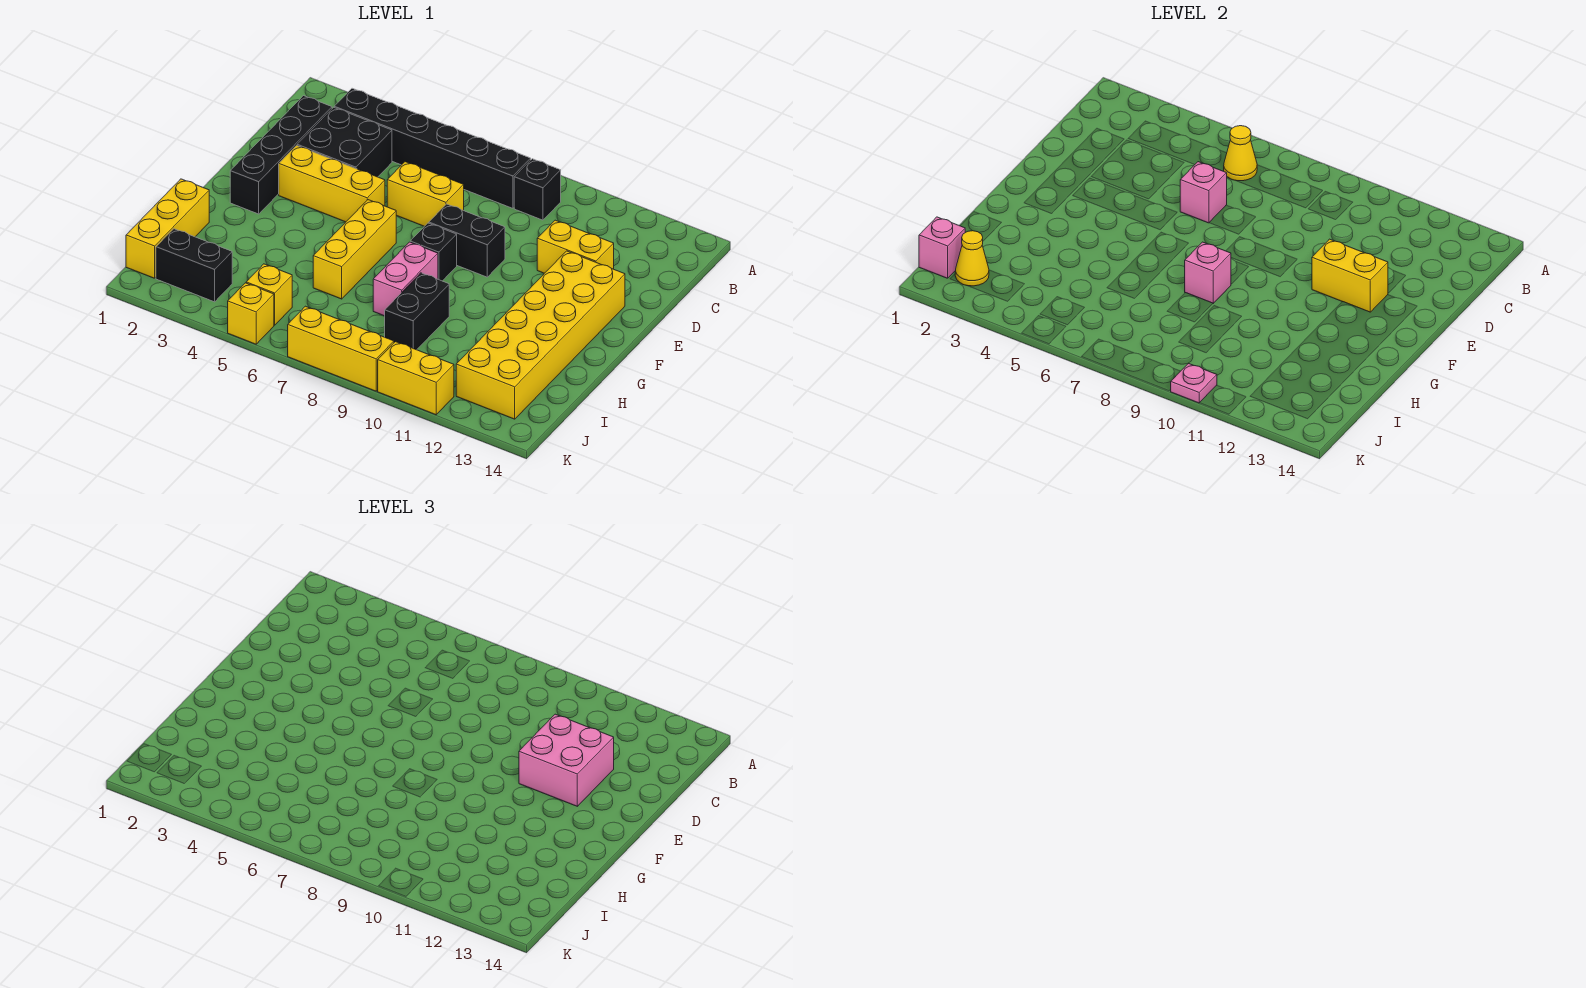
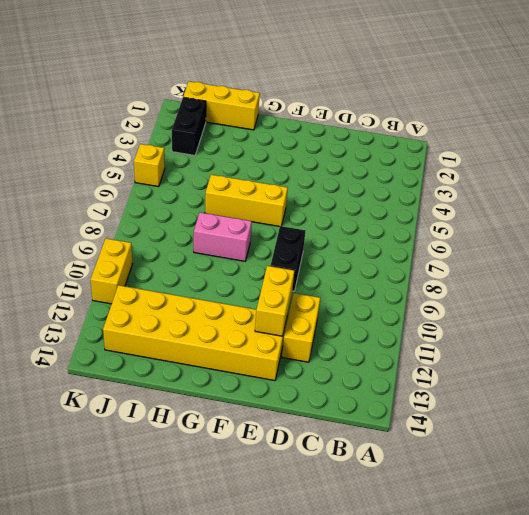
none -> black brick B3:B8 level 1
none -> black brick B9 level 1
none -> black brick C2:F2 level 1

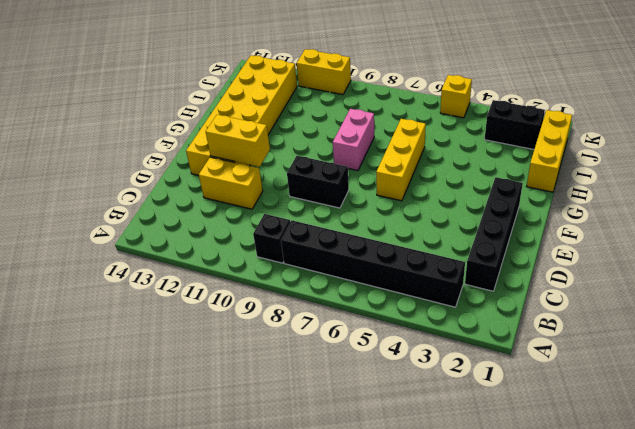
none -> black brick C3:D4 level 1
none -> yellow brick D6:D7 level 1
none -> yellow brick E3:E5 level 1

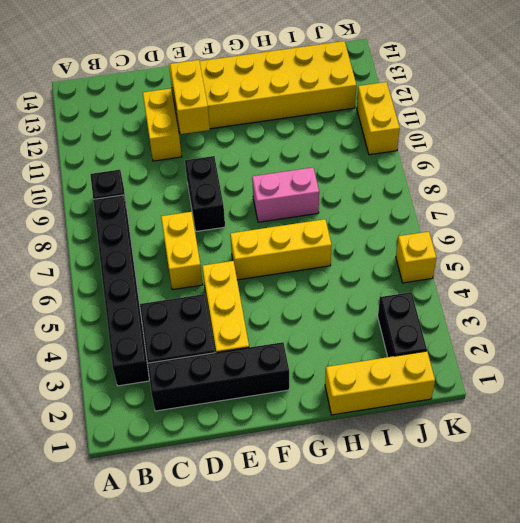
none -> black brick F8 level 1
none -> black brick H9:I9 level 1
none -> yellow brick J5 level 1

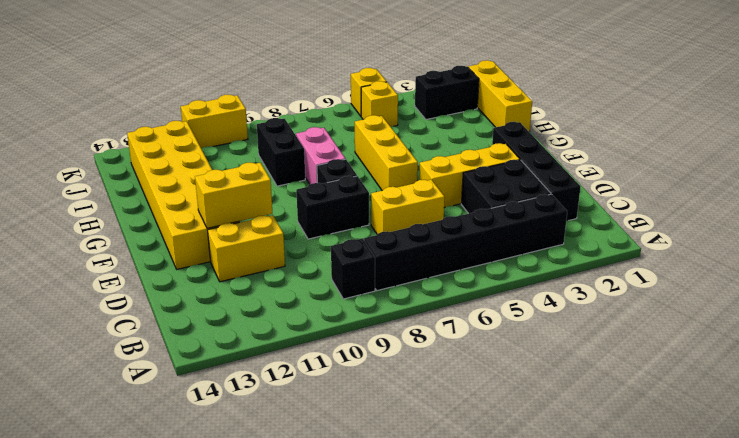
none -> yellow brick K7:K9 level 1
none -> yellow cone B6 level 2
none -> pink brick D6 level 2

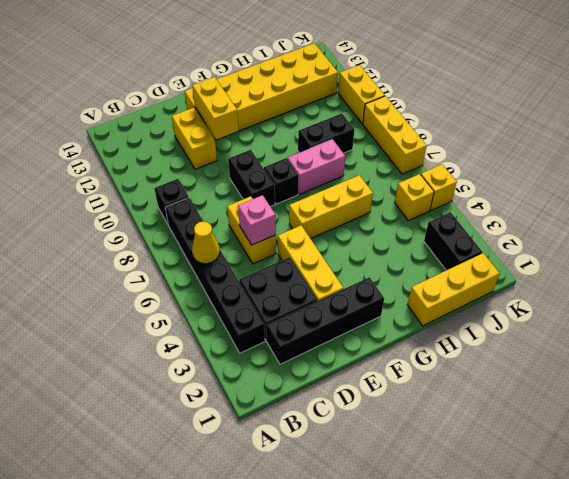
none -> pink brick G8 level 2
none -> pink brick J1 level 2
none -> yellow cone J2 level 2

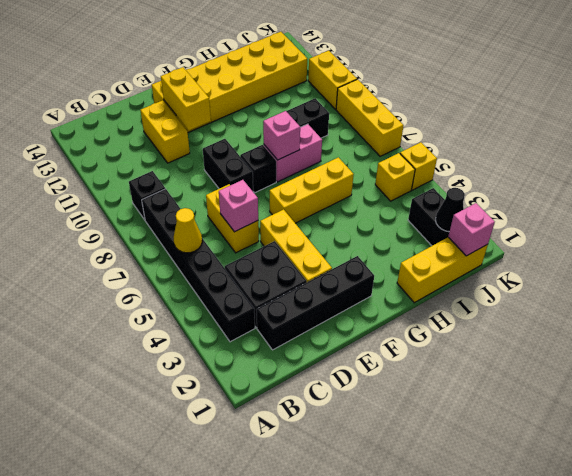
black cone J2 level 2 -> yellow cone J2 level 2
none -> pink plate K10 level 2
none -> pink brick D11:E12 level 3

